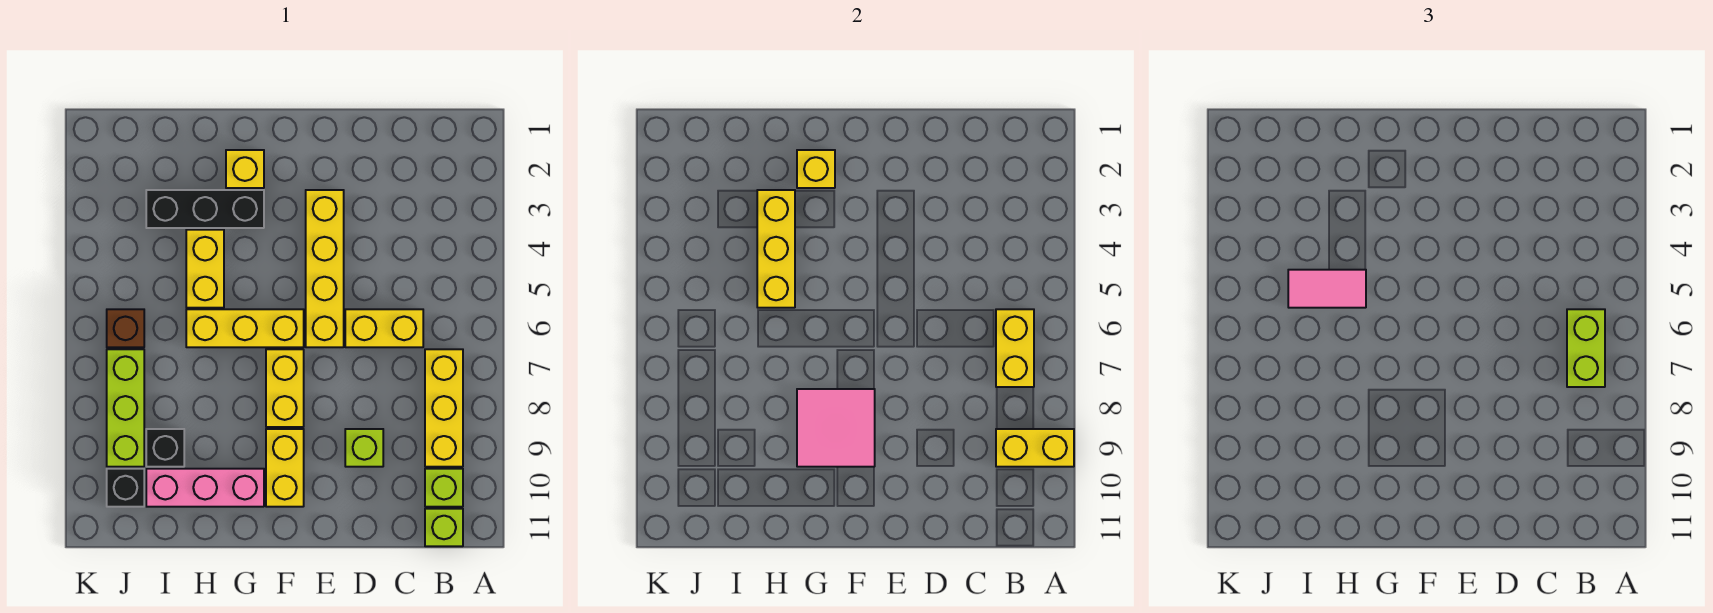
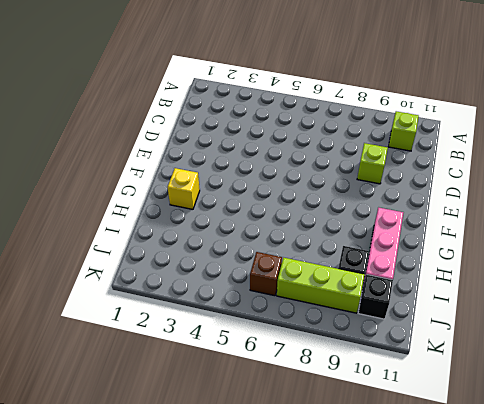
none -> yellow brick B7:B9 level 1
none -> lime brick B11 level 1
none -> yellow brick C6:D6 level 1

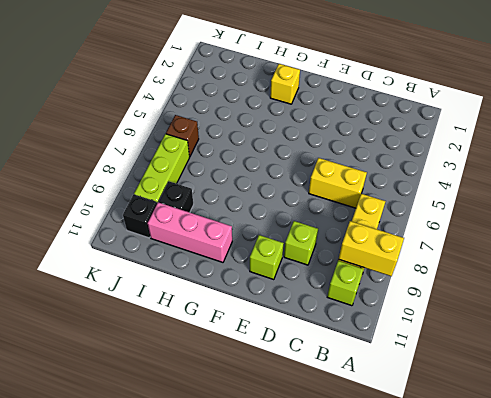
lime brick E10 level 1 -> lime brick B11 level 1
none -> yellow brick E3:E6 level 1
none -> yellow brick F6:H6 level 1
none -> yellow brick F7:F8 level 1

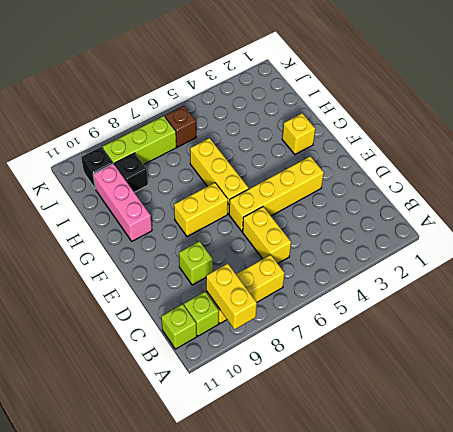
none -> yellow brick F9:F10 level 1
none -> black brick G3:I3 level 1
none -> yellow brick H4:H5 level 1

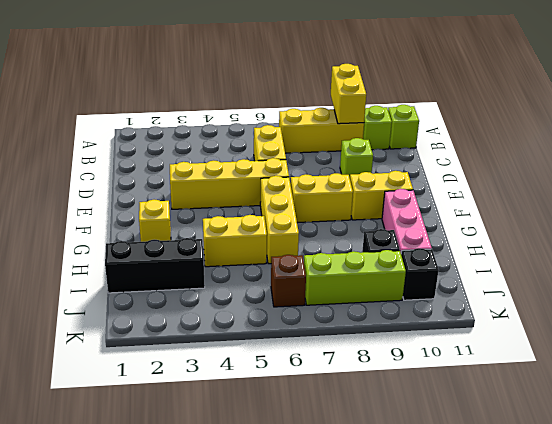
black brick I1:I3 level 1 -> black brick G3:I3 level 1
none -> yellow brick B6:B7 level 2
none -> pink tile F8:G9 level 2
none -> yellow brick G2 level 2

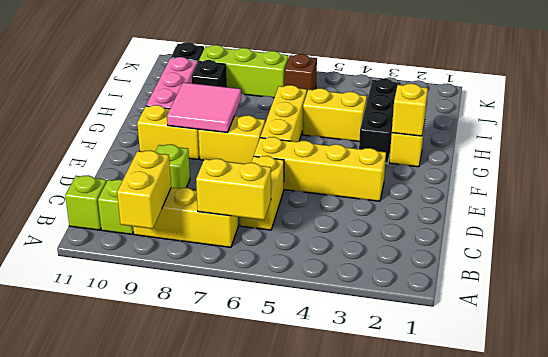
none -> yellow brick H3:H5 level 2
none -> lime brick B6:B7 level 3
none -> pink tile H5:I5 level 3

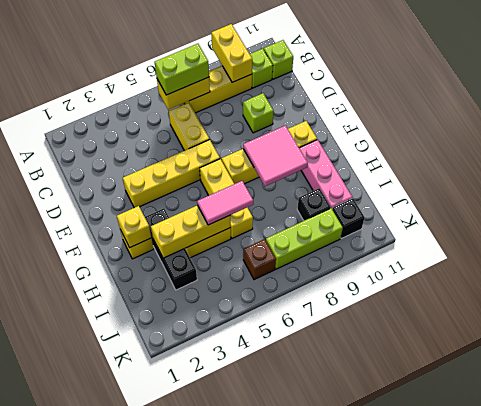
pink tile H5:H6 level 3 -> pink tile H5:I5 level 3

